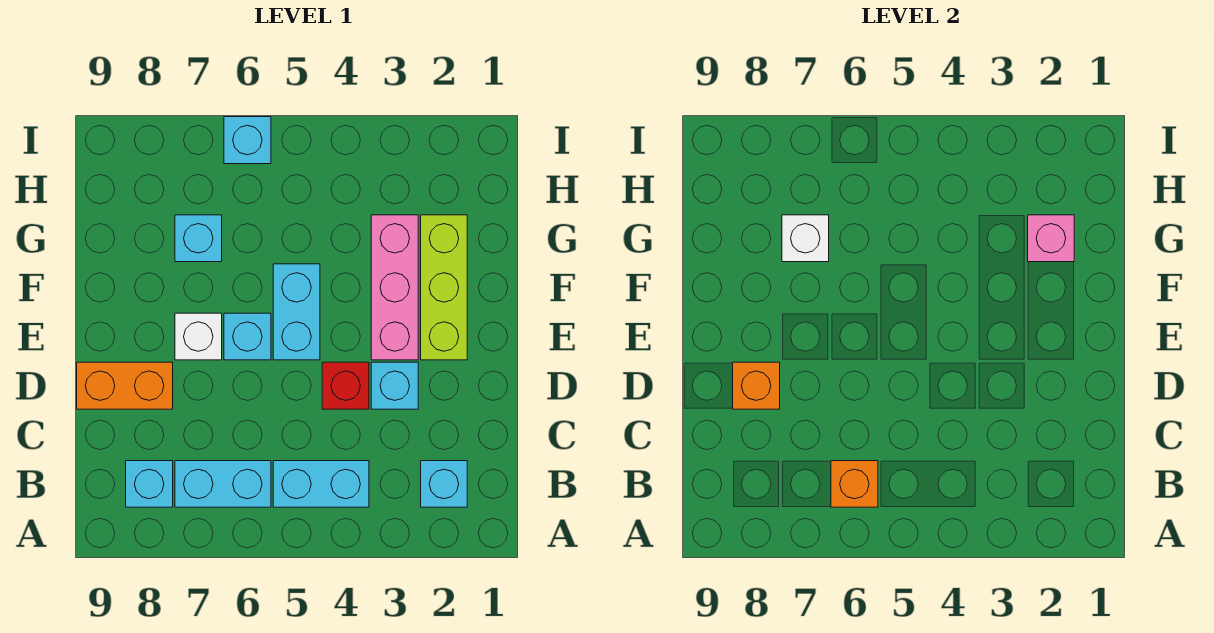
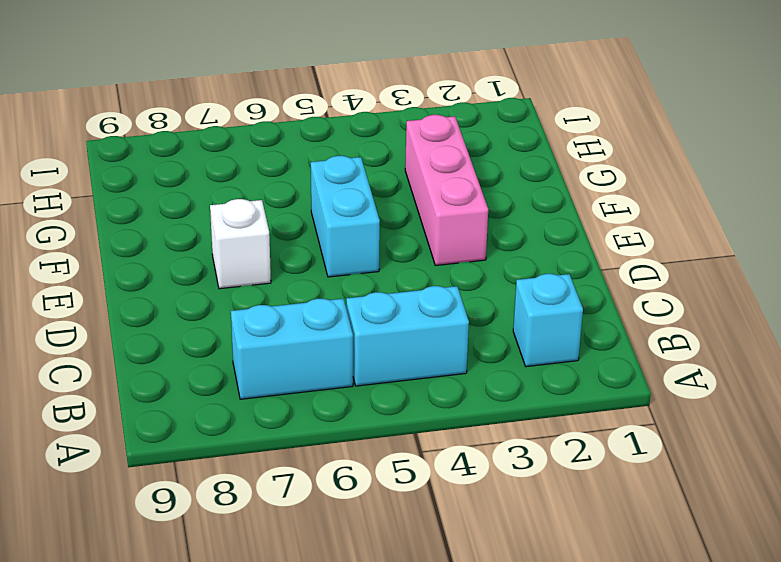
none -> cyan brick B8 level 1
none -> cyan brick D3 level 1
none -> red brick D4 level 1

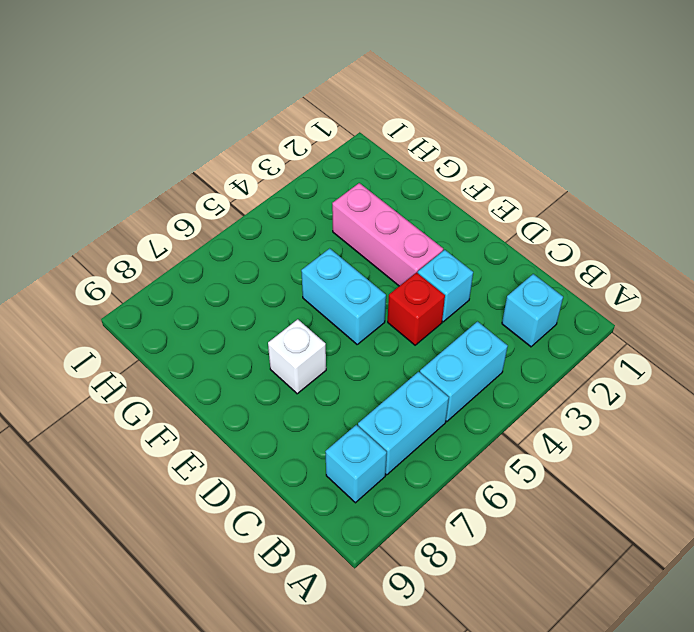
none -> orange brick D8:D9 level 1
none -> lime brick E2:G2 level 1
none -> cyan brick E6 level 1

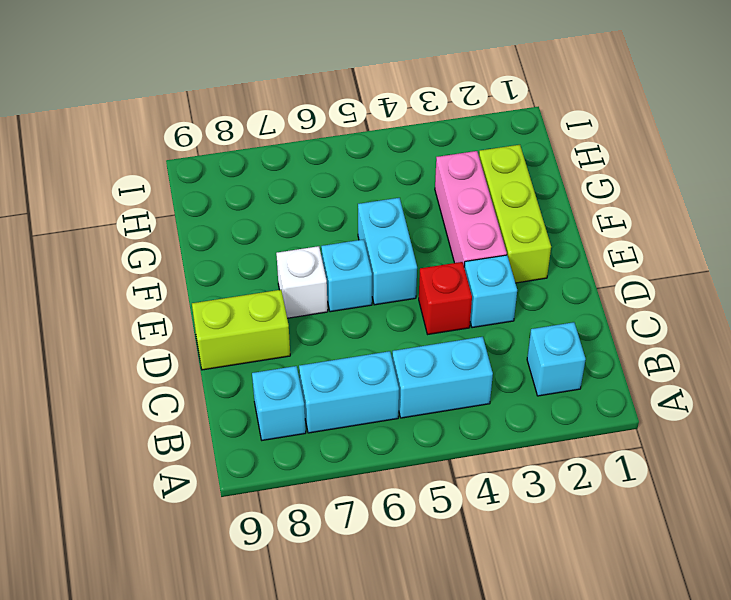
lime brick D8:D9 level 1 -> orange brick D8:D9 level 1
none -> cyan brick G7 level 1
none -> cyan brick I6 level 1
none -> orange brick B6 level 2

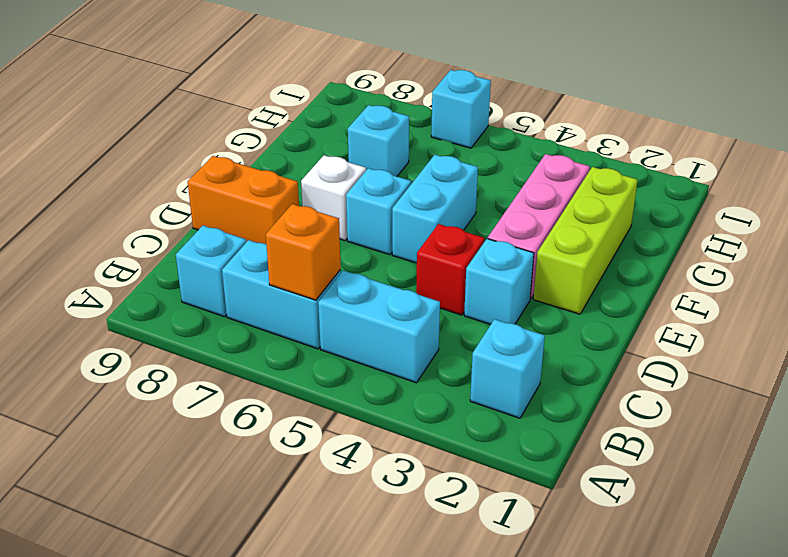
none -> orange brick D8 level 2
none -> pink brick G2 level 2
none -> white brick G7 level 2

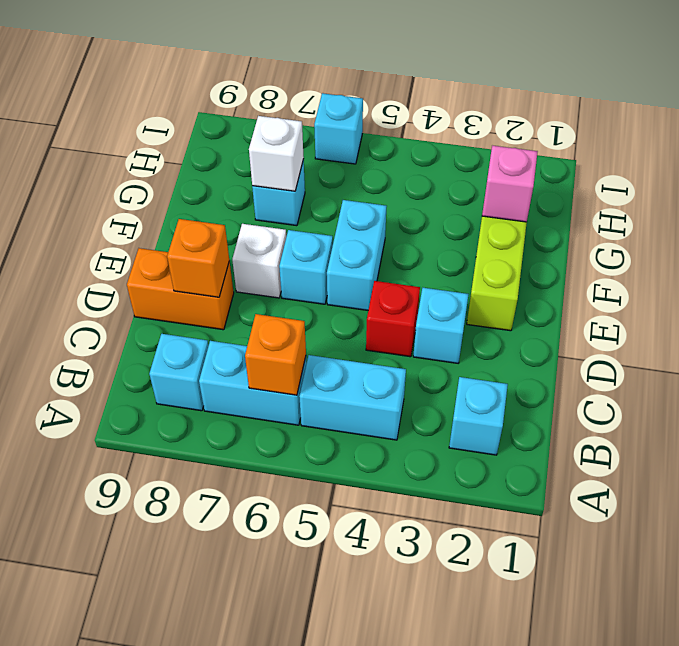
none -> pink brick E3:G3 level 1

